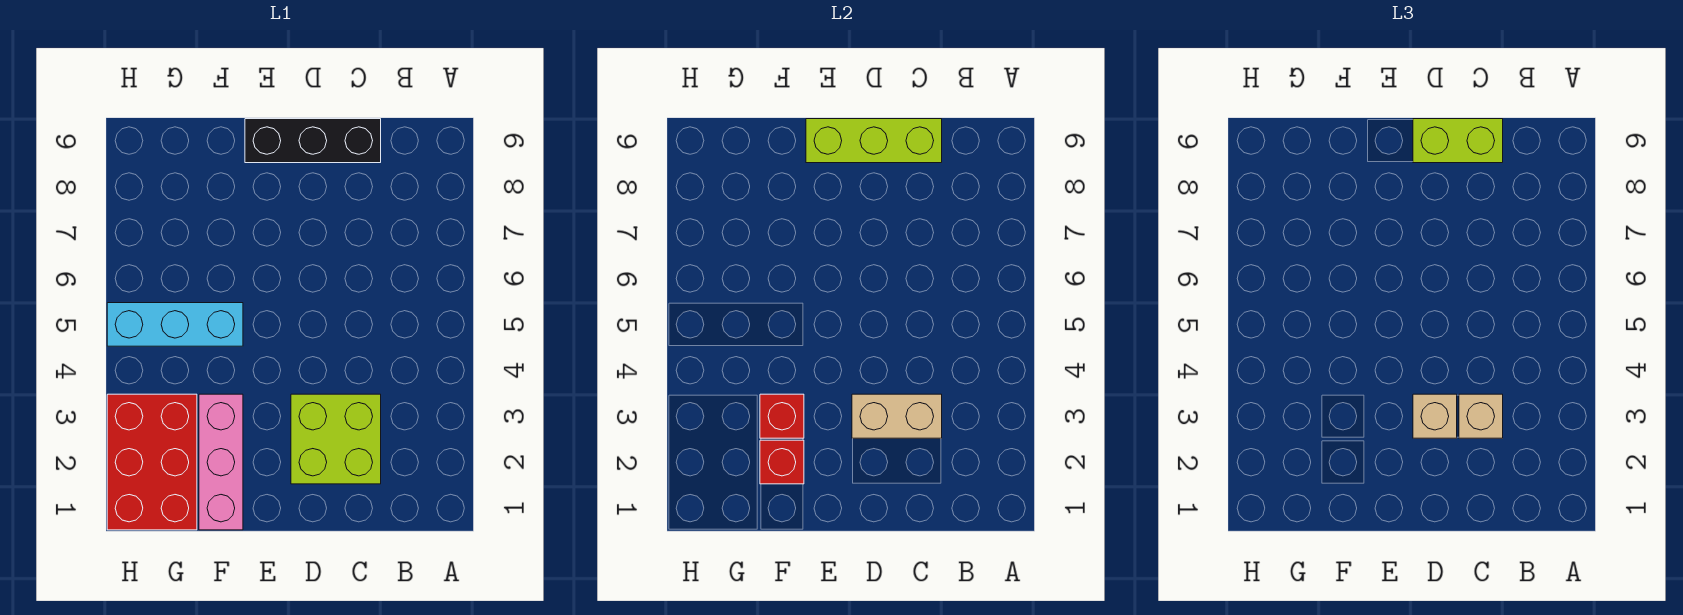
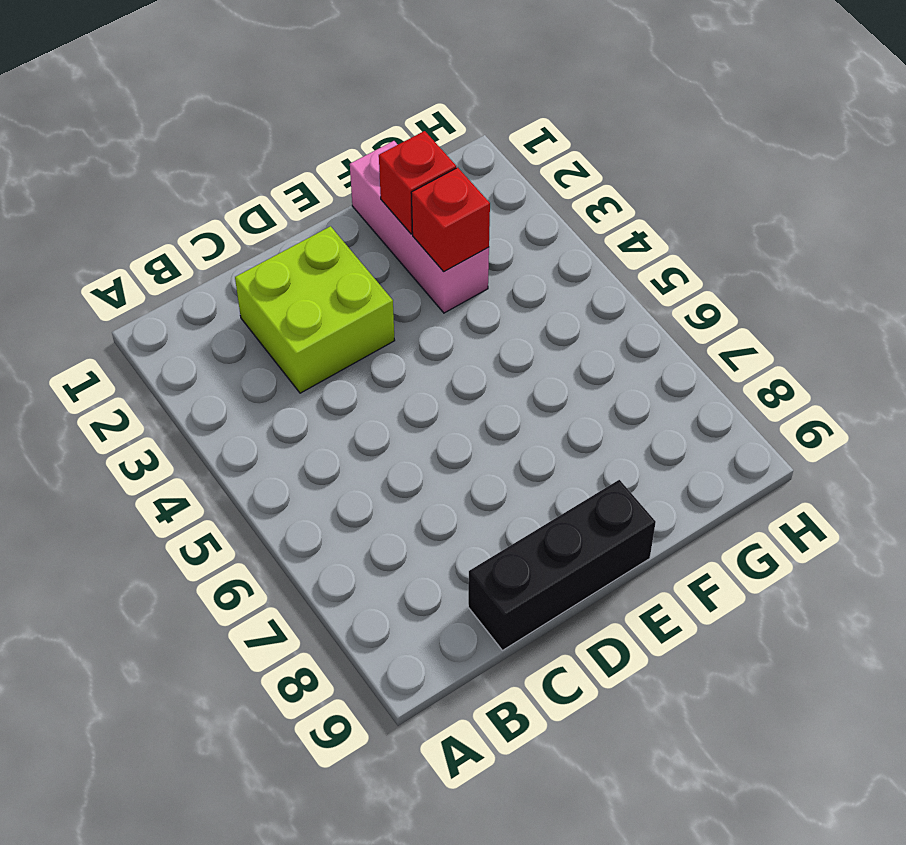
none -> cyan brick F5:H5 level 1
none -> red brick G1:H3 level 1
none -> tan brick C3:D3 level 2

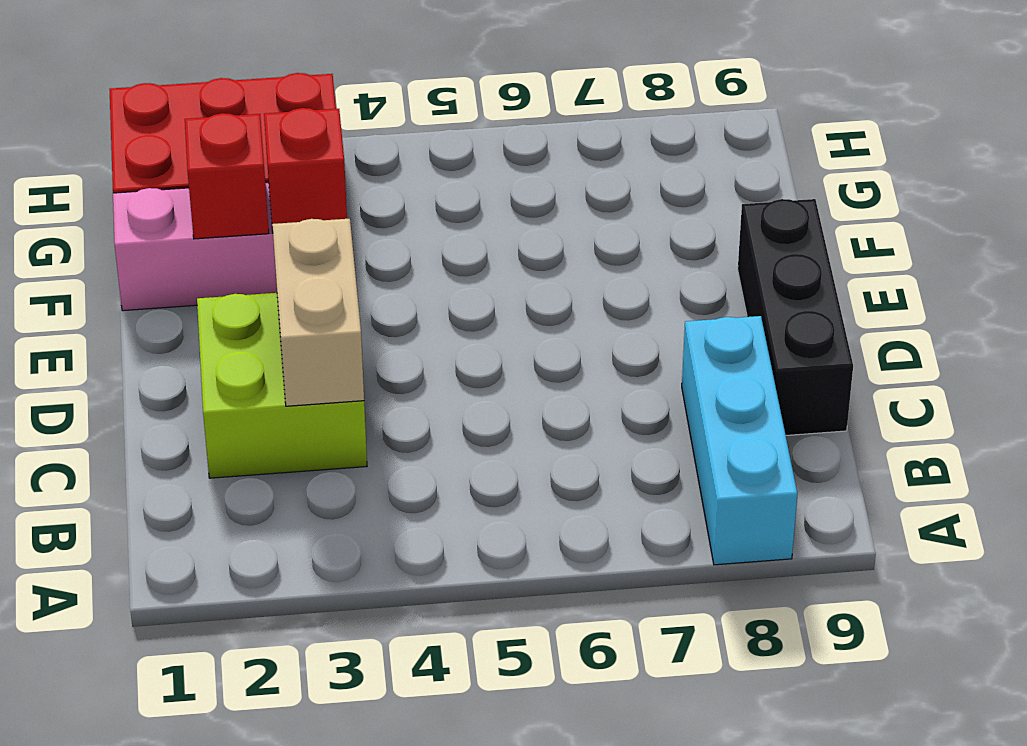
cyan brick A8:C8 level 1 -> cyan brick F5:H5 level 1
none -> lime brick C9:E9 level 2
none -> tan brick C3 level 3
none -> lime brick C9:D9 level 3

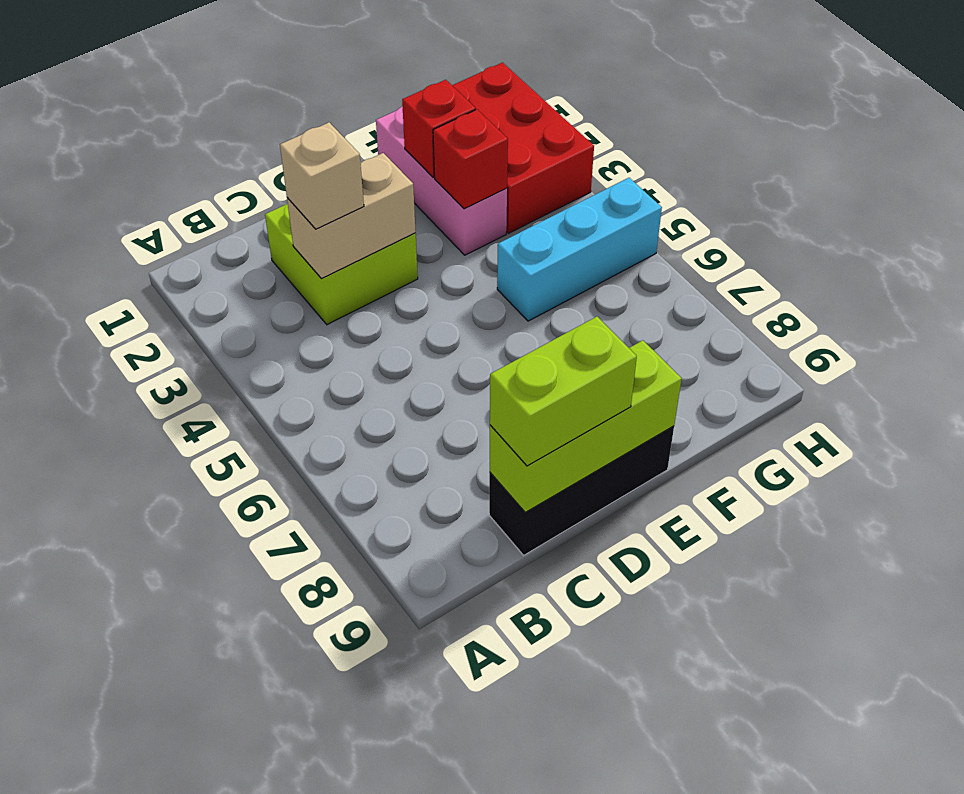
none -> tan brick D3 level 3

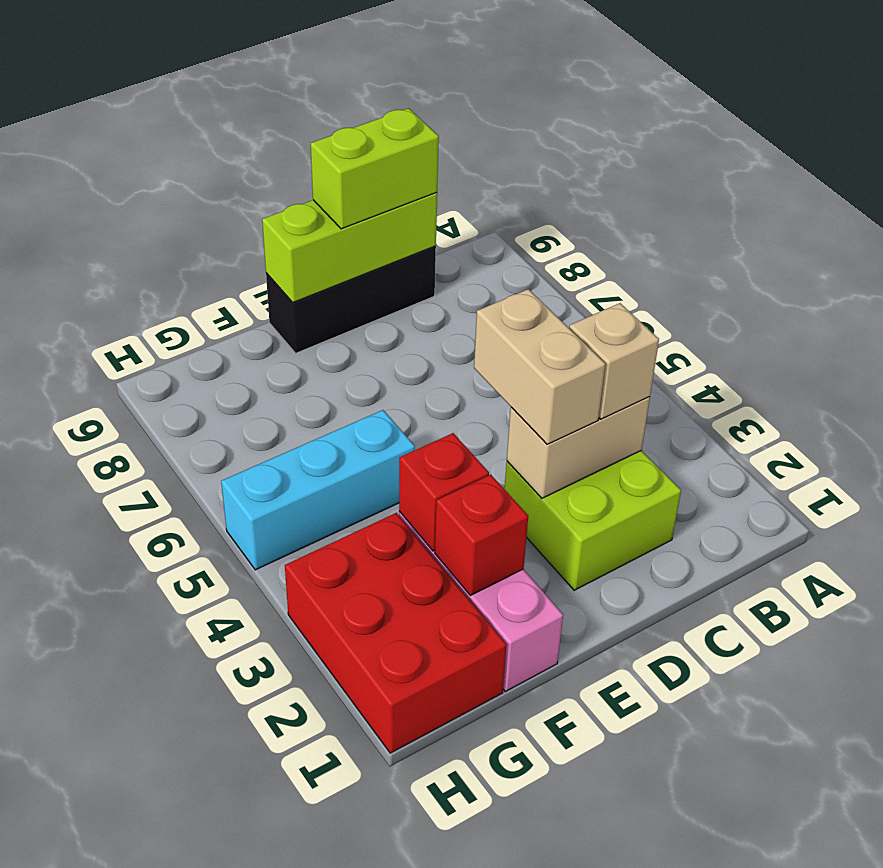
tan brick D3:D4 level 3 -> tan brick D3 level 3

